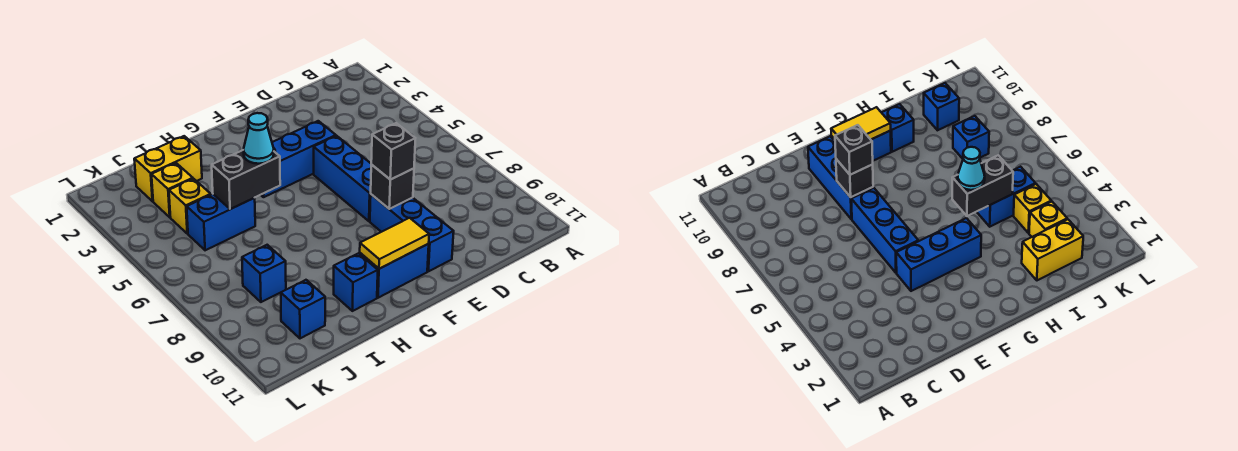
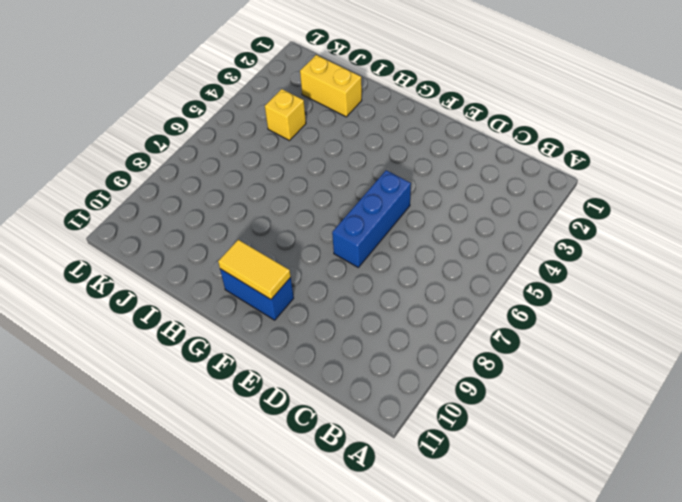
none -> blue brick E4:G4 level 1
none -> blue brick E8:E10 level 1
none -> blue brick H10 level 1

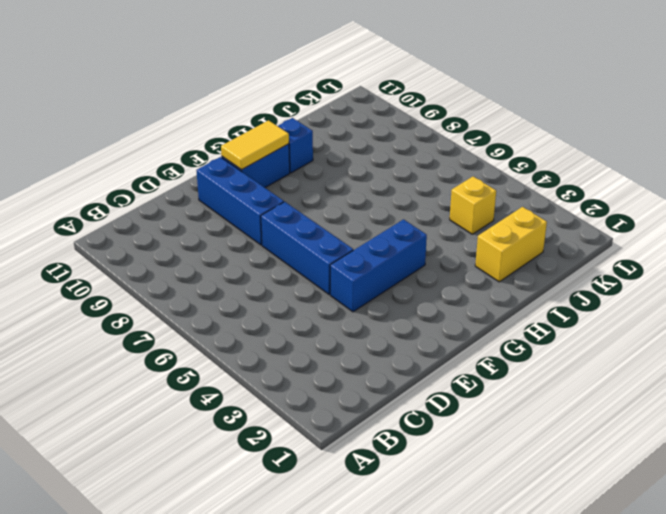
none -> blue brick I5:J5 level 1
none -> yellow brick J3 level 1
none -> blue brick J8 level 1

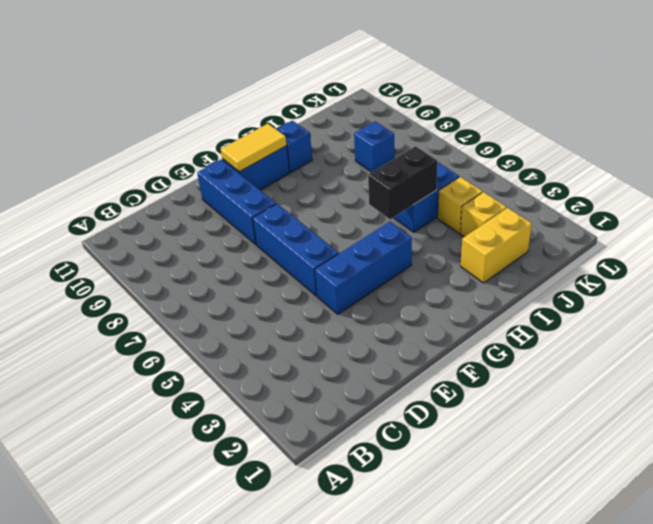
none -> blue brick J10 level 1
none -> black brick E8 level 2
none -> black brick E8 level 3

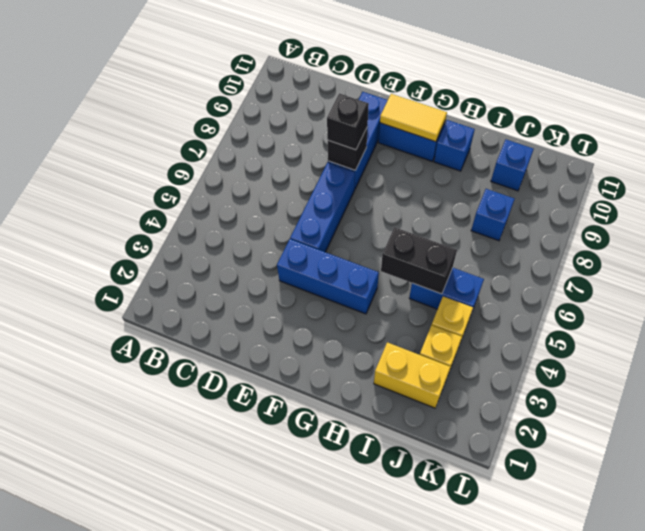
none -> cyan cone H5 level 3

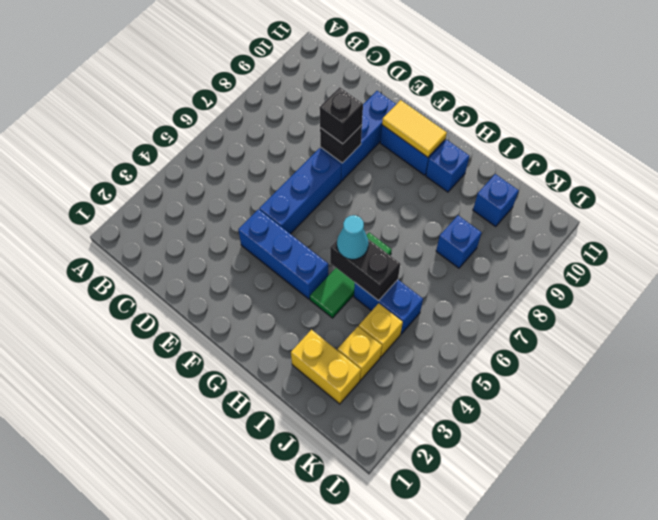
green tile H4:H6 level 1 -> none

